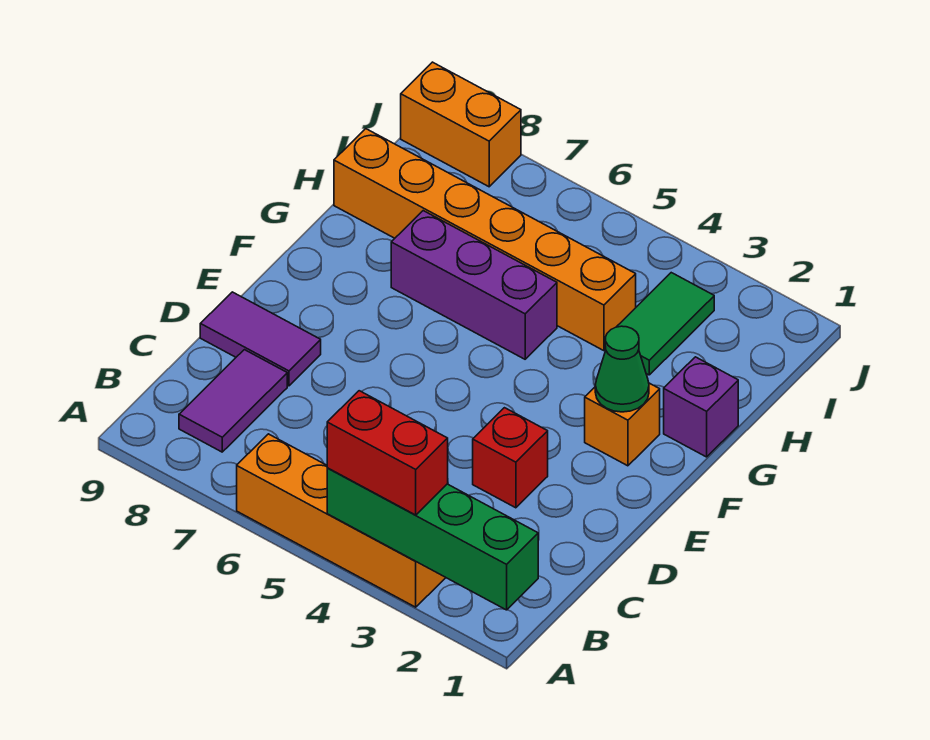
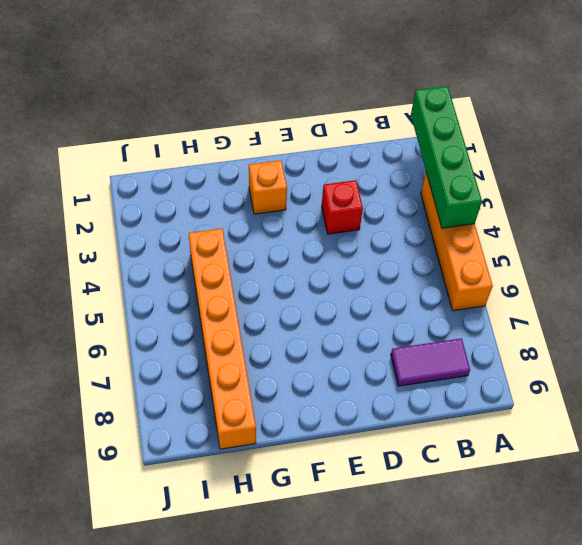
none -> purple tile D8:D9 level 1
none -> purple brick G1 level 1
none -> purple brick G5:G7 level 1

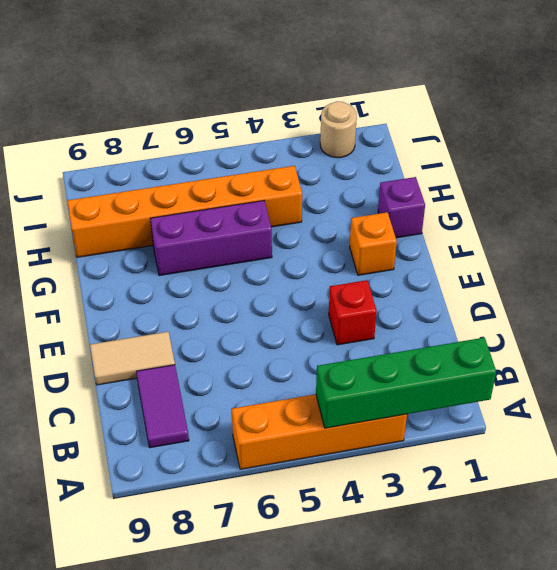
tan tile D8:D9 level 1 -> purple tile D8:D9 level 1
tan round brick J2 level 1 -> none
none -> green tile H3:I3 level 1
none -> orange brick J8:J9 level 1
none -> green cone F2 level 2

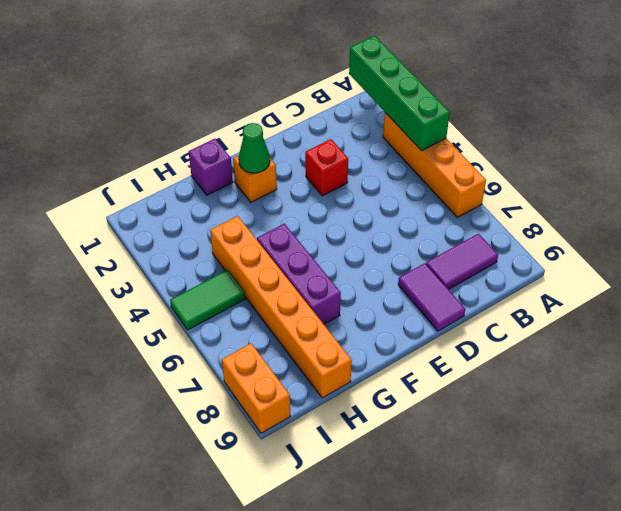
green tile I5:J5 level 1 -> green tile H3:I3 level 1
none -> red brick A3:A4 level 3

